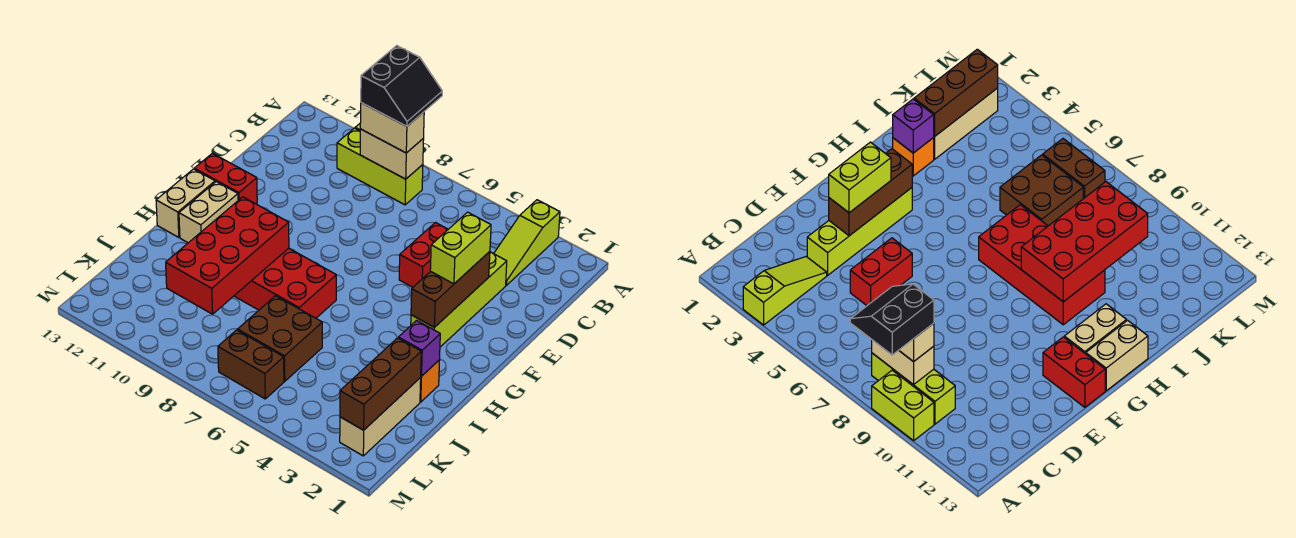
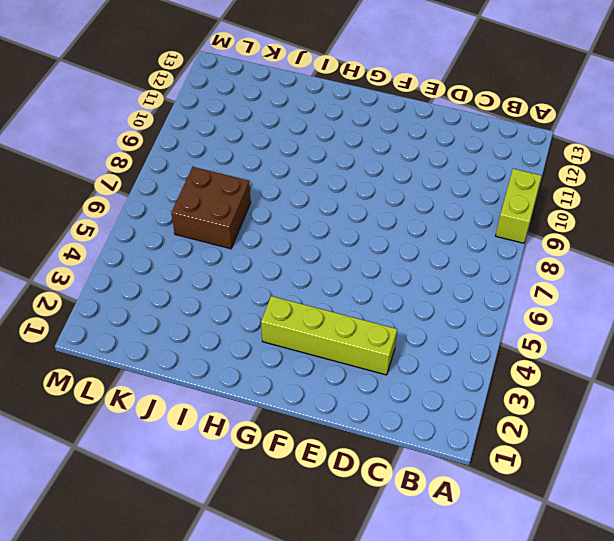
none -> lime slope A3:C3 level 1 top A
none -> lime brick B8:B10 level 1
none -> red brick D5:E5 level 1

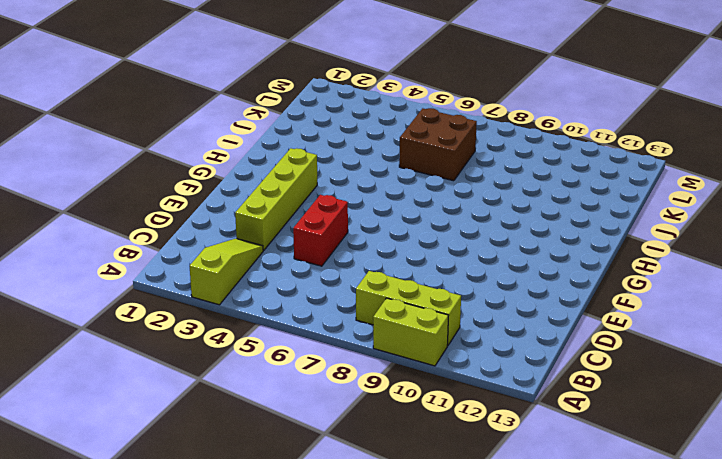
none -> red brick F12:F13 level 1
none -> tan brick G12:H12 level 1
none -> tan brick G13:H13 level 1

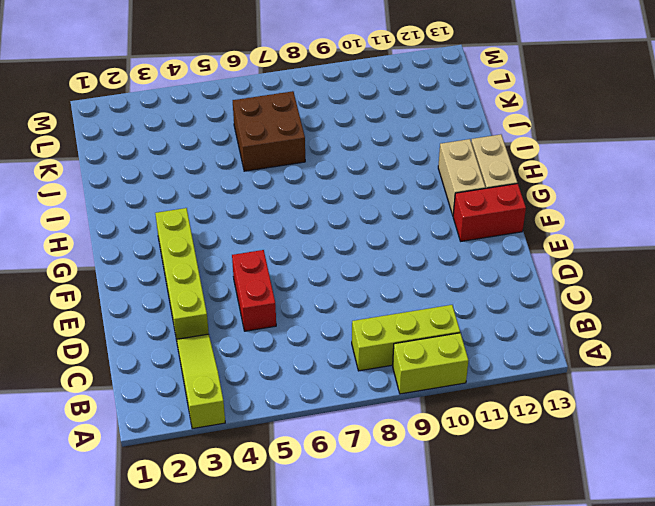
none -> red brick H7:I10 level 1
none -> orange brick I2 level 1
none -> tan brick J2:L2 level 1

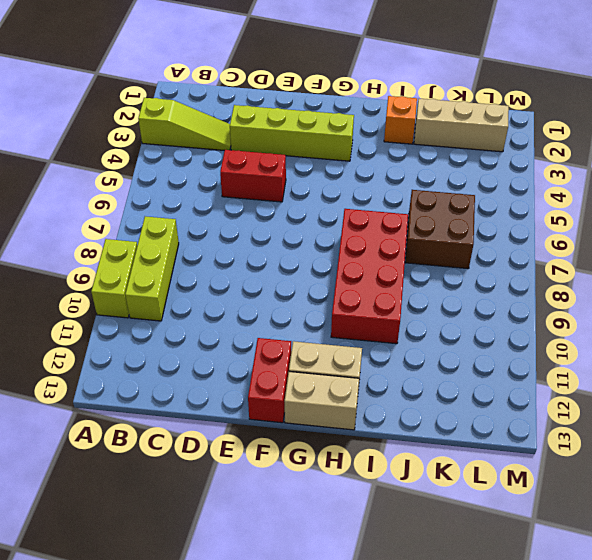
none -> brown brick L6:L7 level 1
none -> tan brick B8:B9 level 2
none -> brown brick E3:G3 level 2

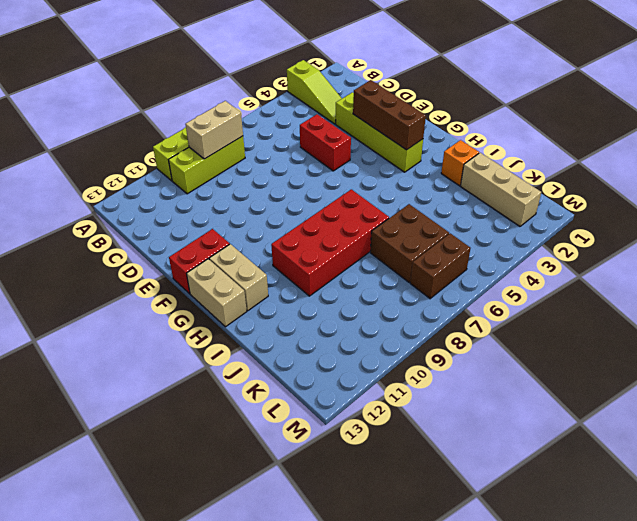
none -> red brick H9:K10 level 2
none -> purple brick I2 level 2
none -> brown brick J2:L2 level 2

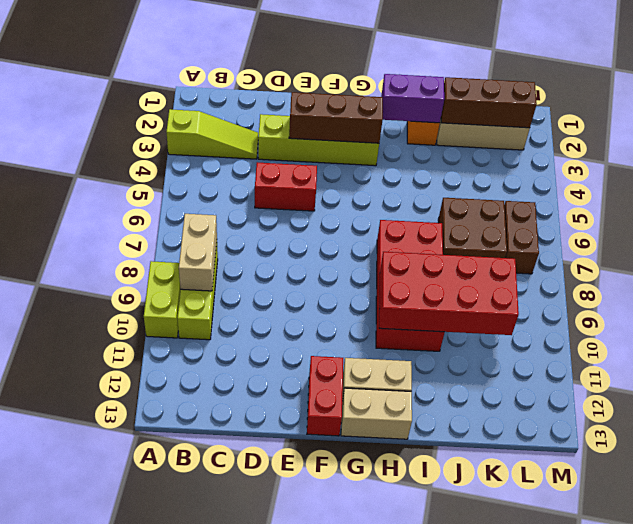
purple brick H2:I2 level 2 -> purple brick I2 level 2
none -> tan brick B8:B9 level 3
none -> lime brick E3:F3 level 3
none -> black slope A8:B9 level 4 top 9

